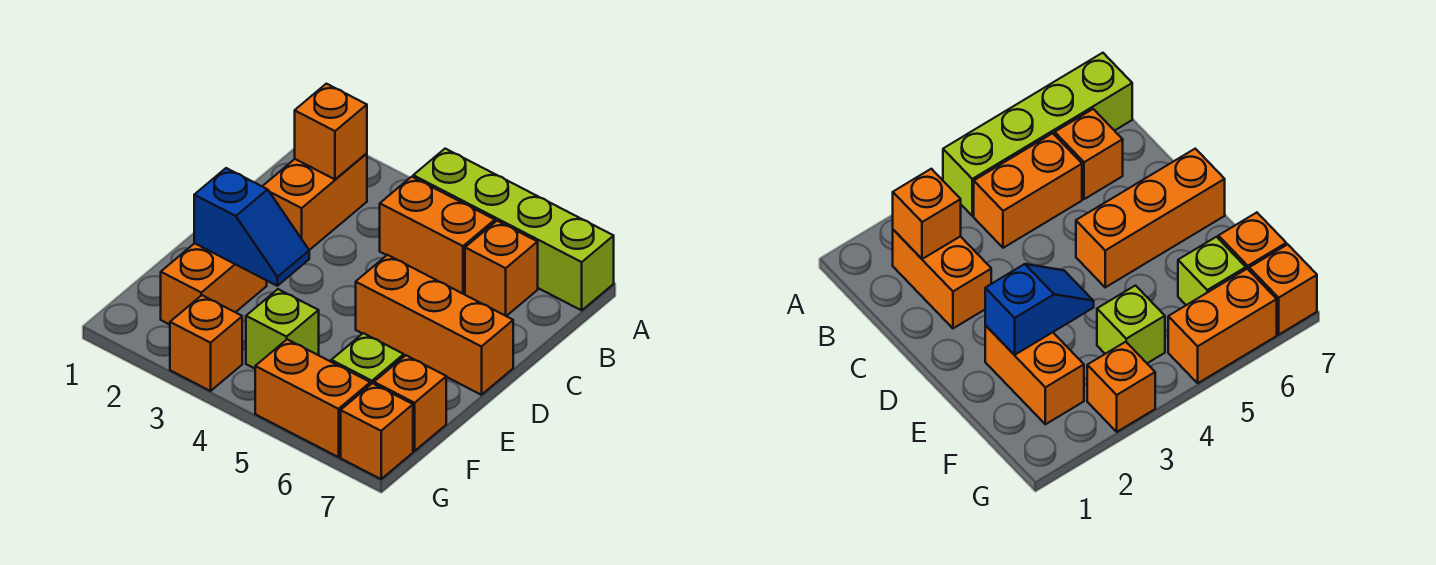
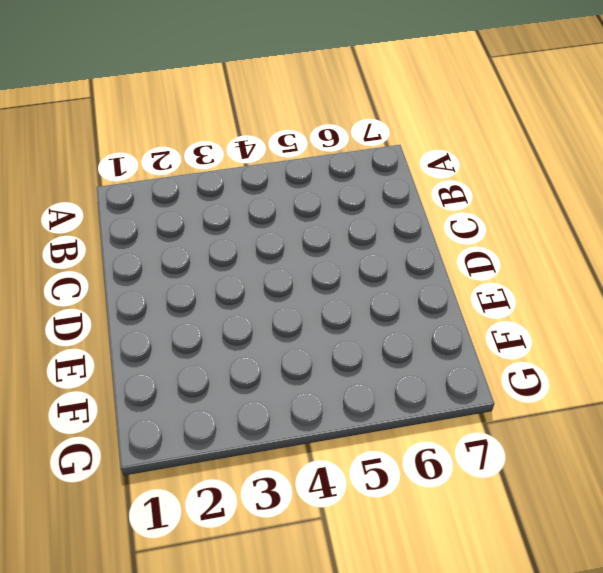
none -> lime brick A4:A7 level 1
none -> orange brick B2:C2 level 1
none -> orange brick B4:B5 level 1

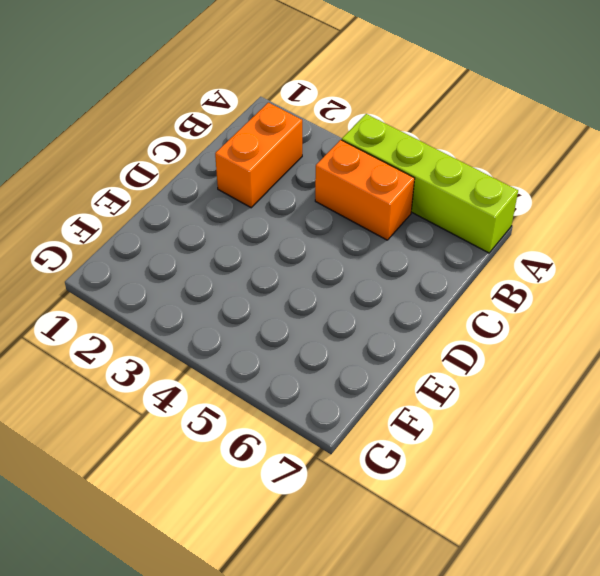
none -> orange brick B6 level 1
none -> orange brick D5:D7 level 1
none -> orange brick E2:F2 level 1

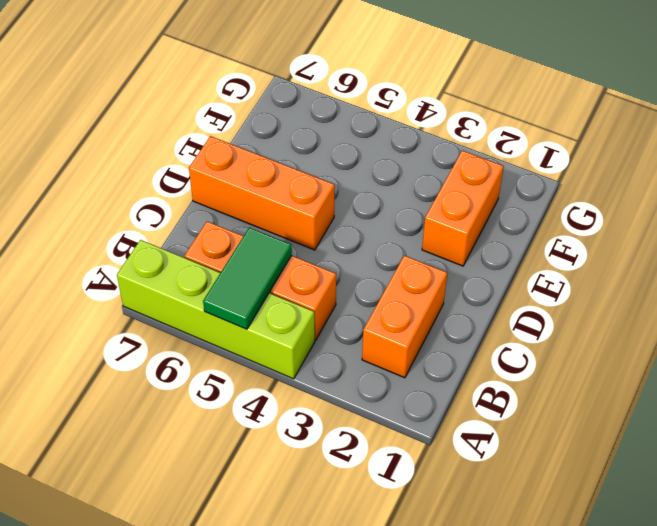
green tile A5:B5 level 2 -> none
none -> lime brick F4 level 1
none -> lime brick F6 level 1
none -> orange brick F7 level 1

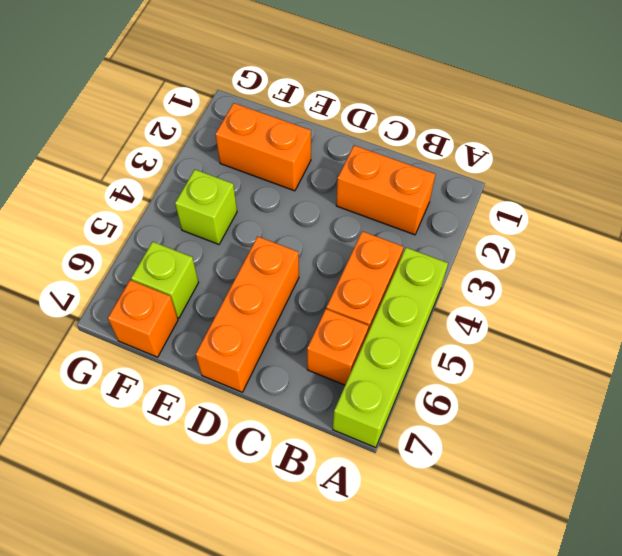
none -> orange brick G3 level 1
none -> orange brick G5:G6 level 1
none -> orange brick G7 level 1

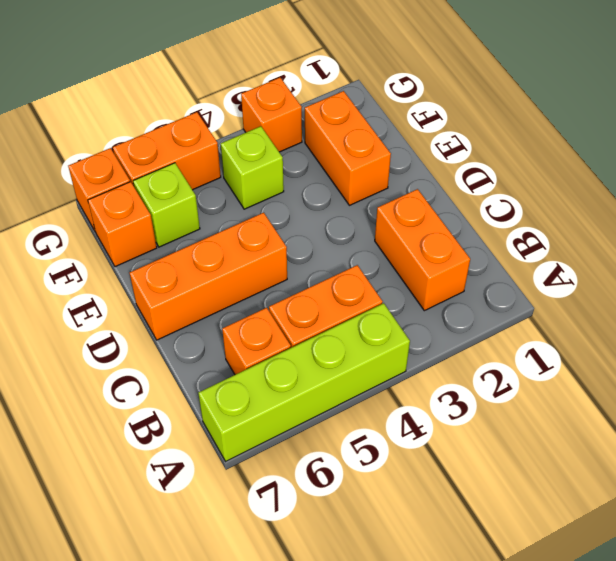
none -> orange brick B2 level 2
none -> blue slope E2:E3 level 2 top 2

